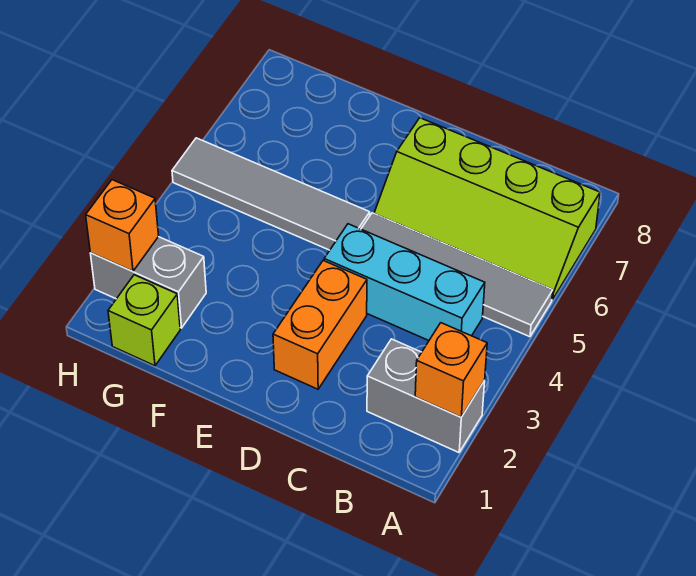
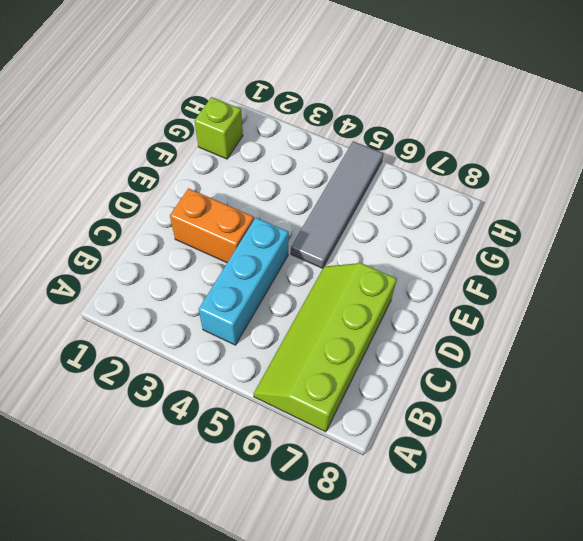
none -> grey brick A2:B2 level 1
none -> grey tile A5:D5 level 1

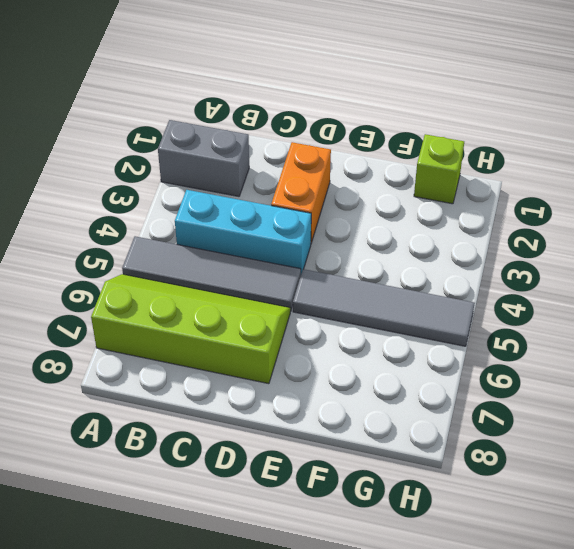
none -> grey brick G2:H2 level 1
none -> orange brick A2 level 2

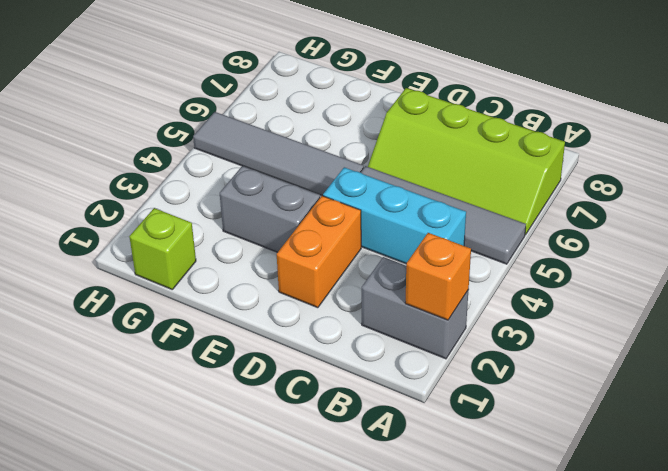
grey brick E3:F3 level 1 -> grey brick G2:H2 level 1
none -> orange brick H2 level 2

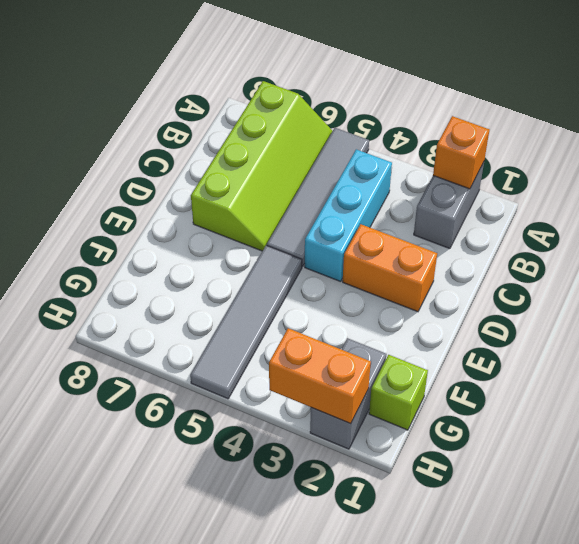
orange brick H2:H3 level 2 -> orange brick H2 level 2

